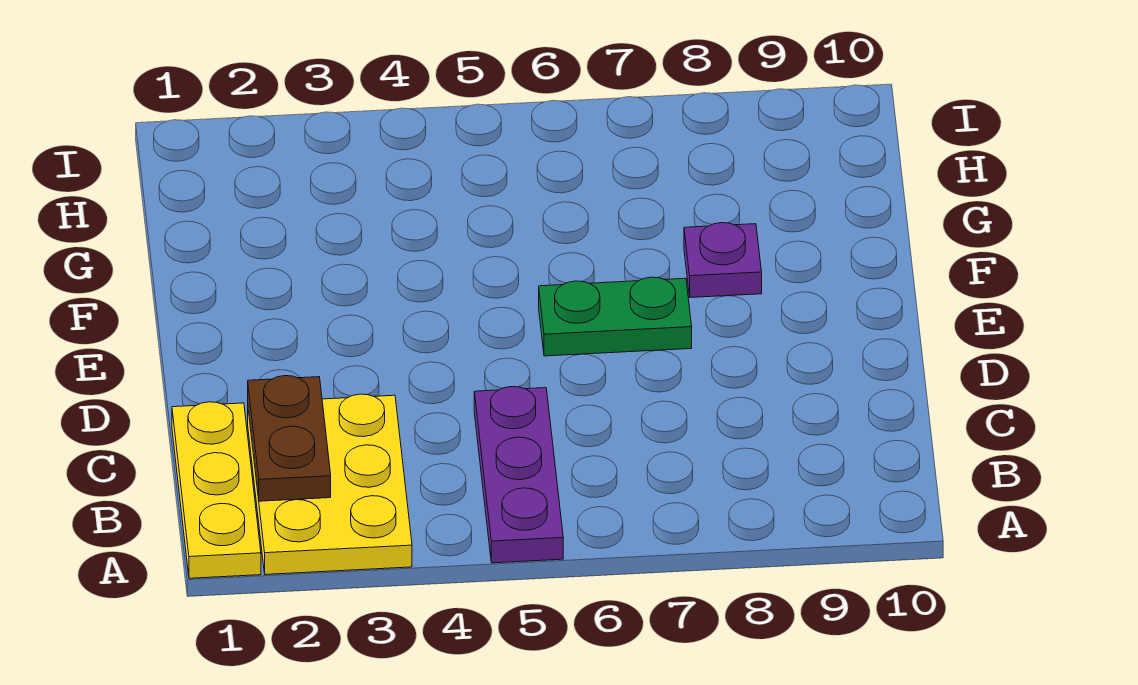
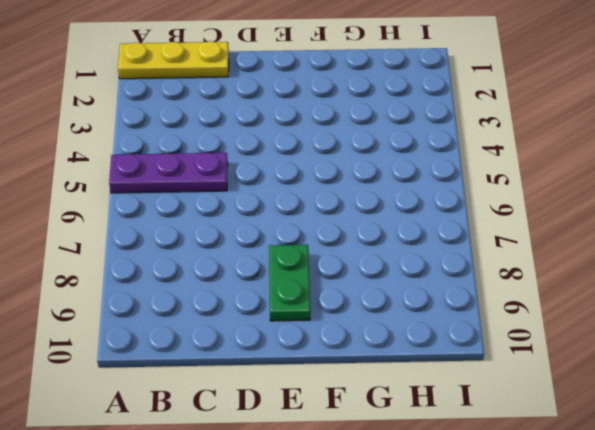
green plate E8:E9 level 1 -> green plate E6:E7 level 1
none -> yellow plate A2:C3 level 1
none -> purple plate F8 level 1

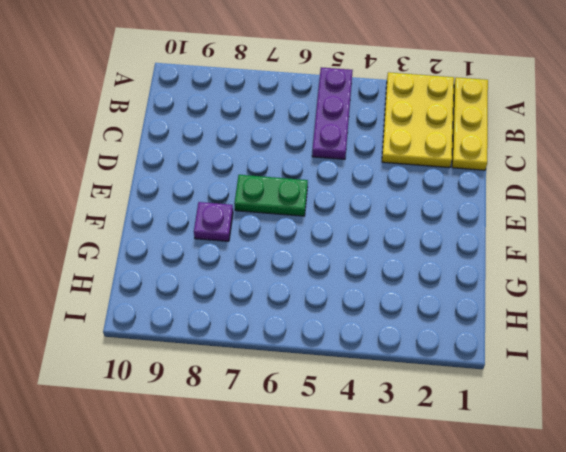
none -> brown plate B2:C2 level 2

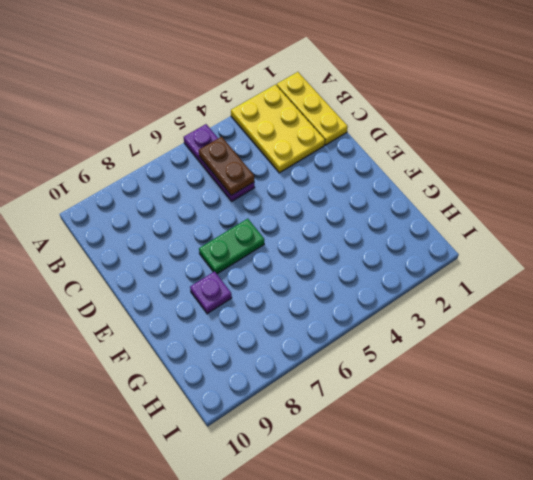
brown plate B5:C5 level 2 -> brown plate B2:C2 level 2

